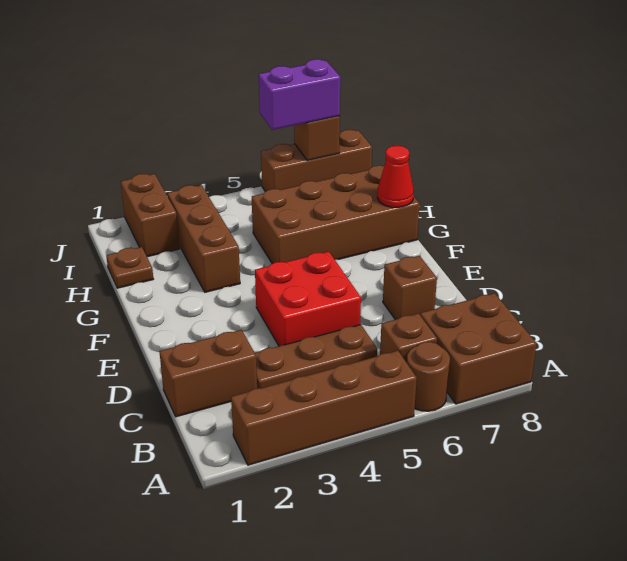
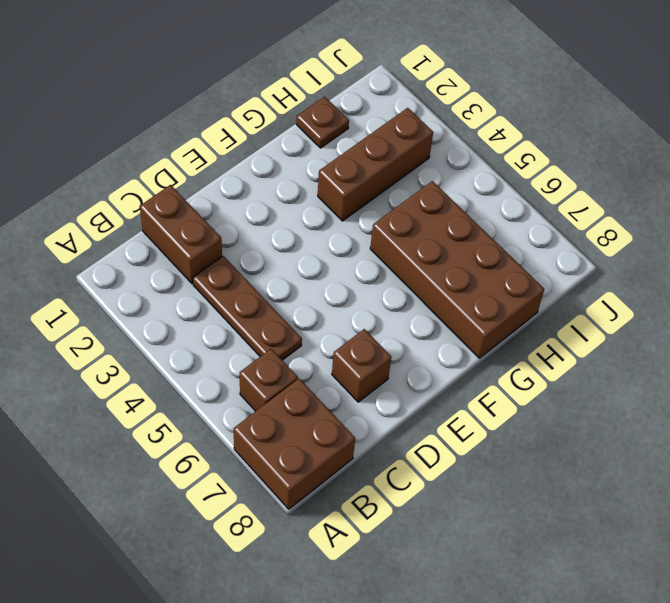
none -> brown brick A2:A5 level 1
none -> brown round brick A6 level 1
none -> red brick D4:E5 level 1

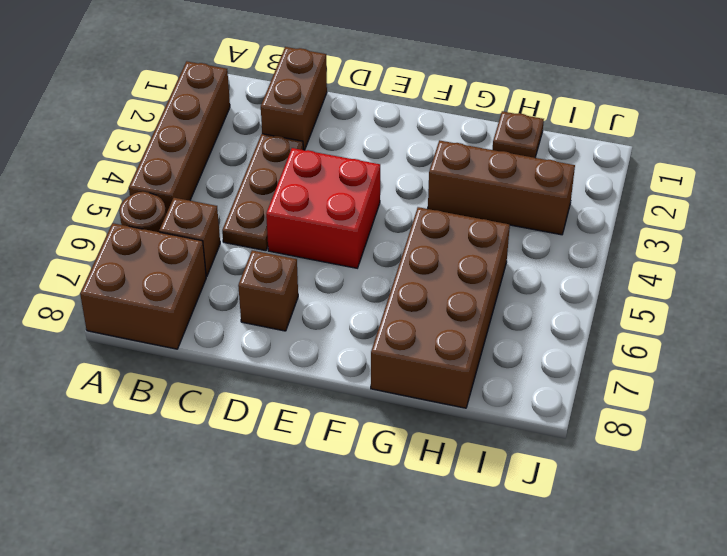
none -> brown brick I2:J2 level 1
none -> brown brick J6:J8 level 1
none -> red cone G8 level 2

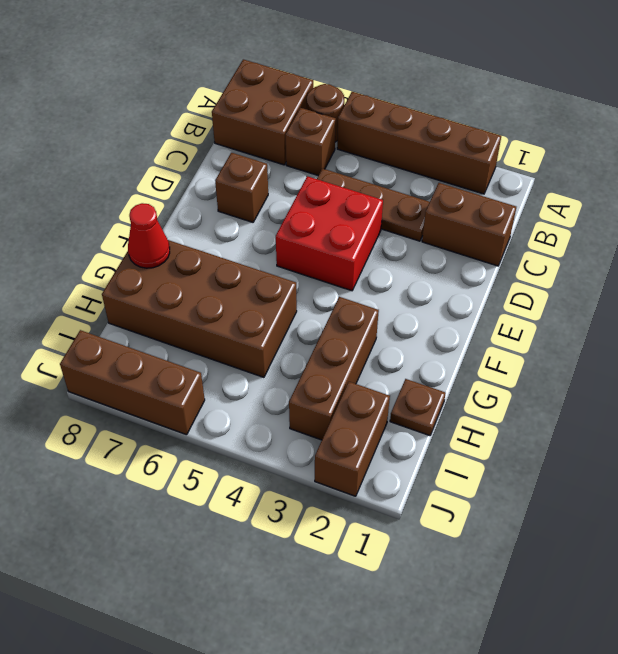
none -> brown brick J7 level 2
none -> purple brick J6:J7 level 3

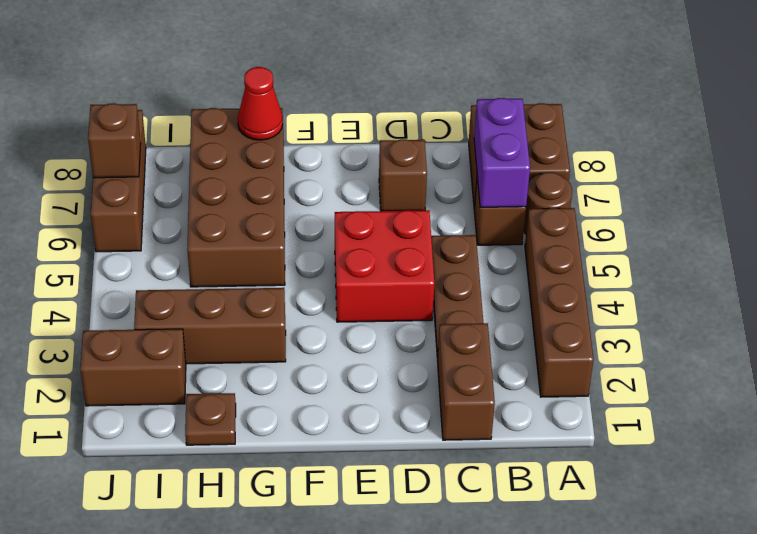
purple brick B6:B7 level 2 -> purple brick J6:J7 level 3

